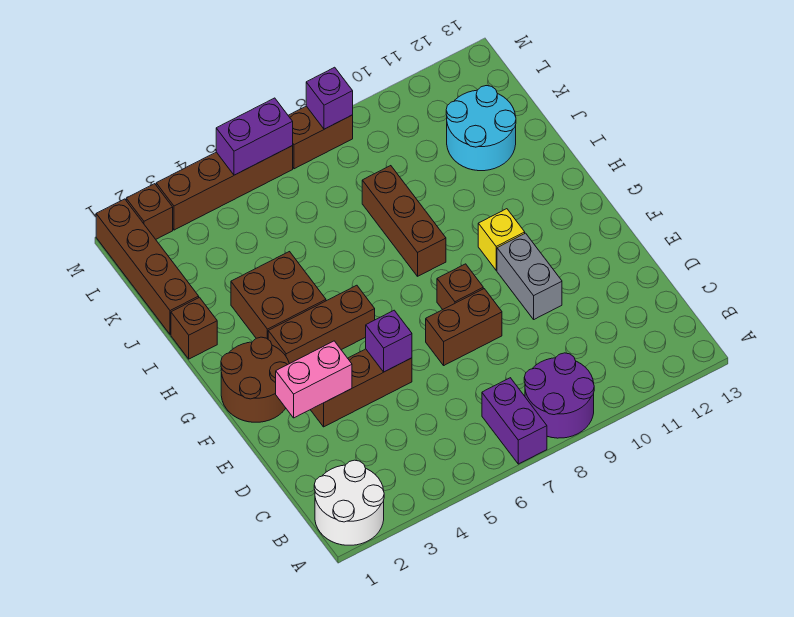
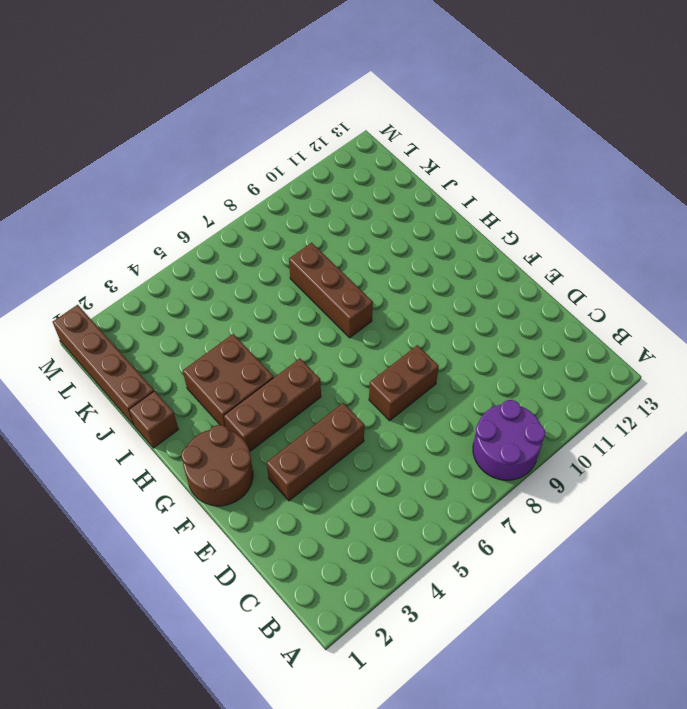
none -> white round brick A1:B2 level 1
none -> purple brick A7:B7 level 1
none -> grey brick E10:F10 level 1

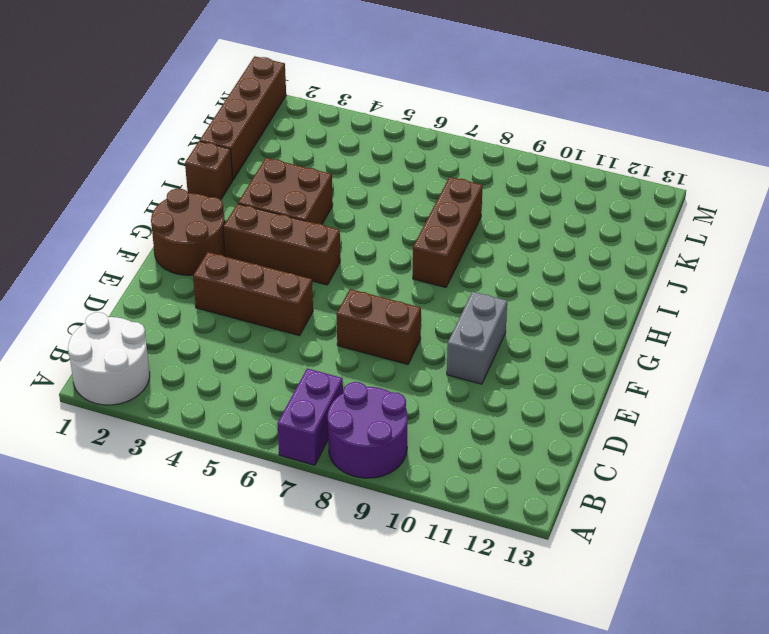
none -> brown brick F8 level 1
none -> yellow brick G10 level 1
none -> cyan round brick J11:K12 level 1

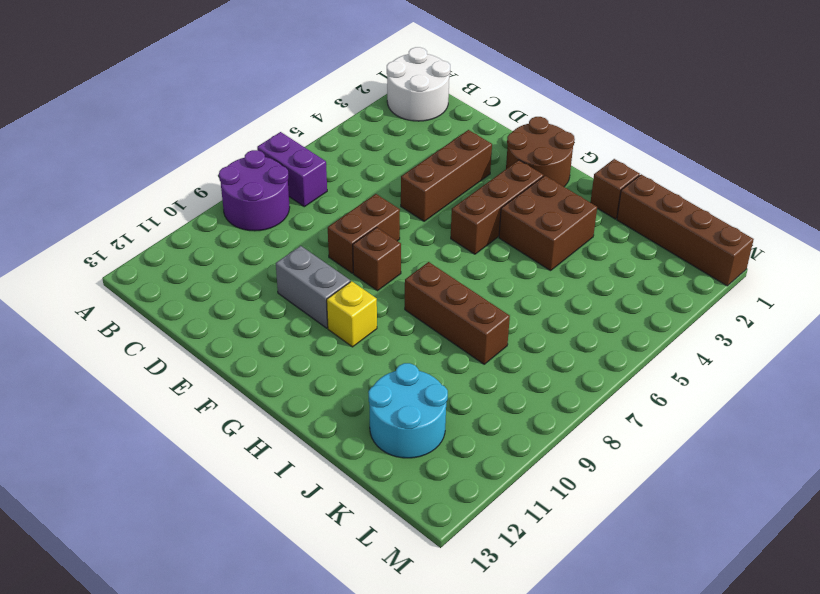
none -> brown brick M2 level 1
none -> brown brick M3:M6 level 1
none -> brown brick M7:M8 level 1

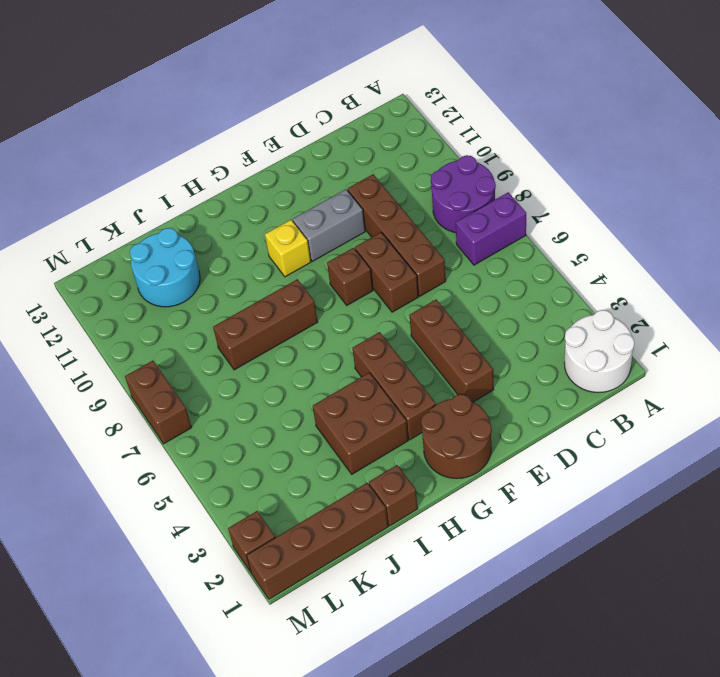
brown brick D7:D10 level 1 -> brown brick M3:M6 level 1
none -> pink brick E2:E3 level 2
none -> purple brick E5 level 2
none -> purple brick M5:M6 level 2

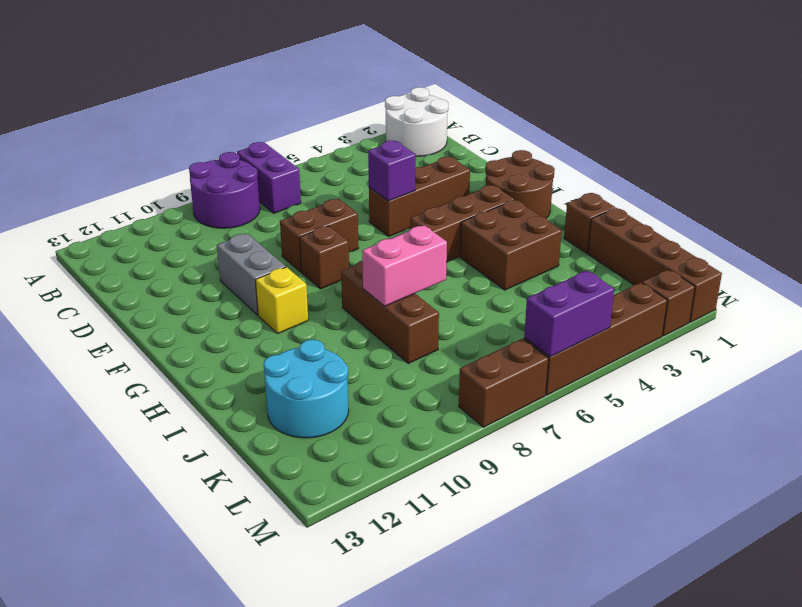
pink brick I7:I8 level 2 -> pink brick E2:E3 level 2
none -> purple brick M8 level 2

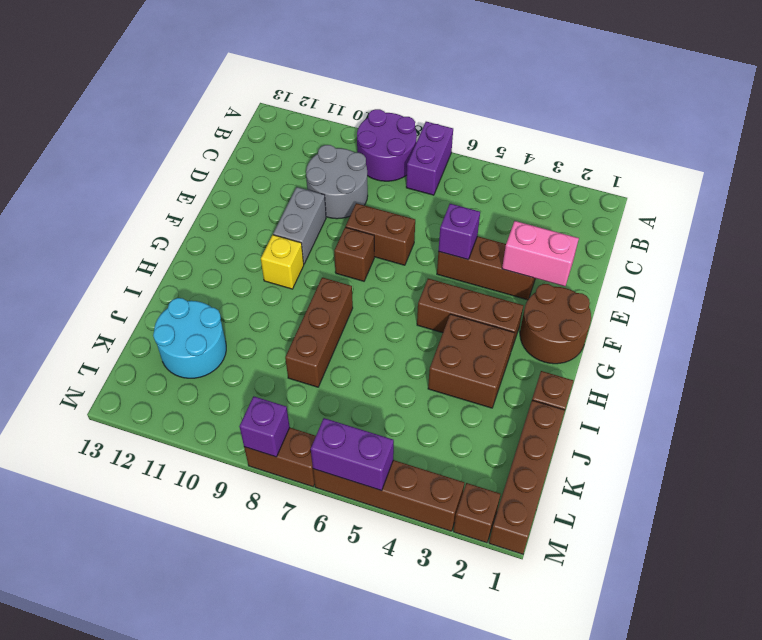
grey round brick C9:D10 level 1 -> none
none -> white round brick A1:B2 level 1

